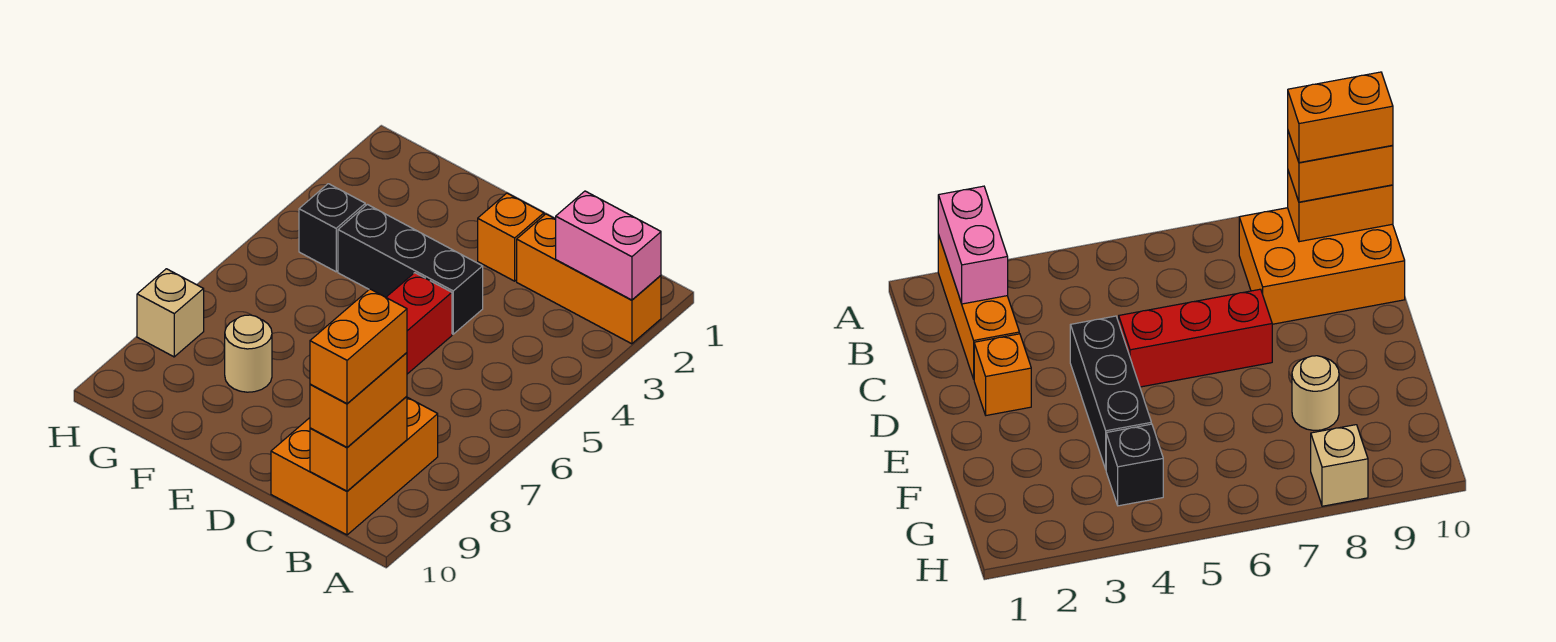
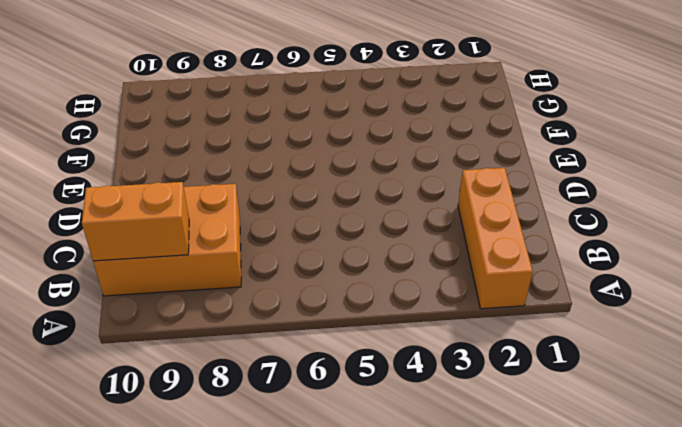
none -> orange brick D2 level 1
none -> black brick D4:F4 level 1
none -> red brick D5:D7 level 1

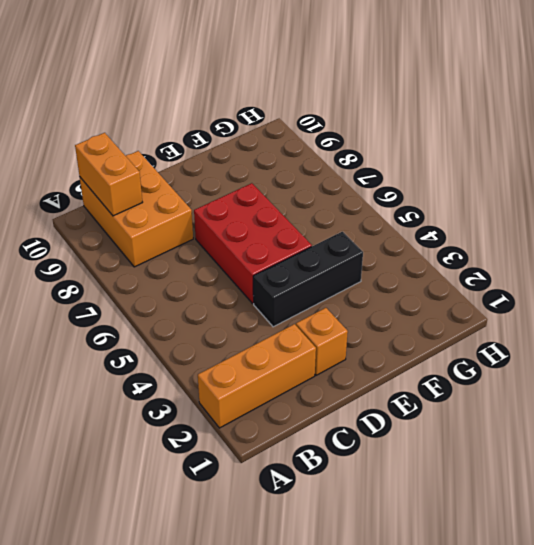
red brick D5:E7 level 1 -> red brick D5:D7 level 1
none -> tan round brick F8 level 1
none -> black brick G4 level 1
none -> tan brick H8 level 1

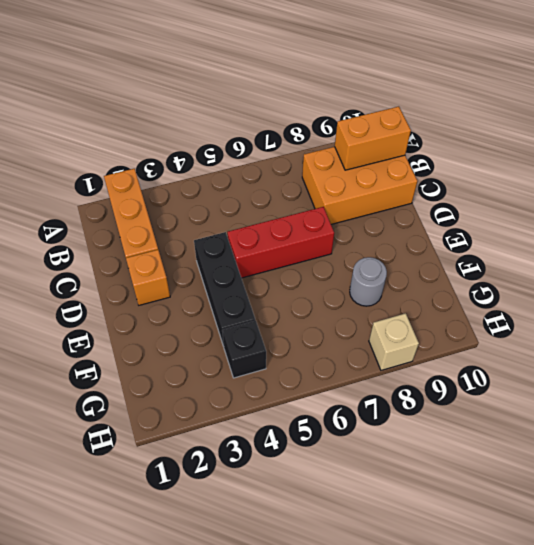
grey round brick F8 level 1 -> tan round brick F8 level 1
none -> pink brick A2:B2 level 2
none -> orange brick B9:B10 level 3
none -> orange brick B9:B10 level 4

